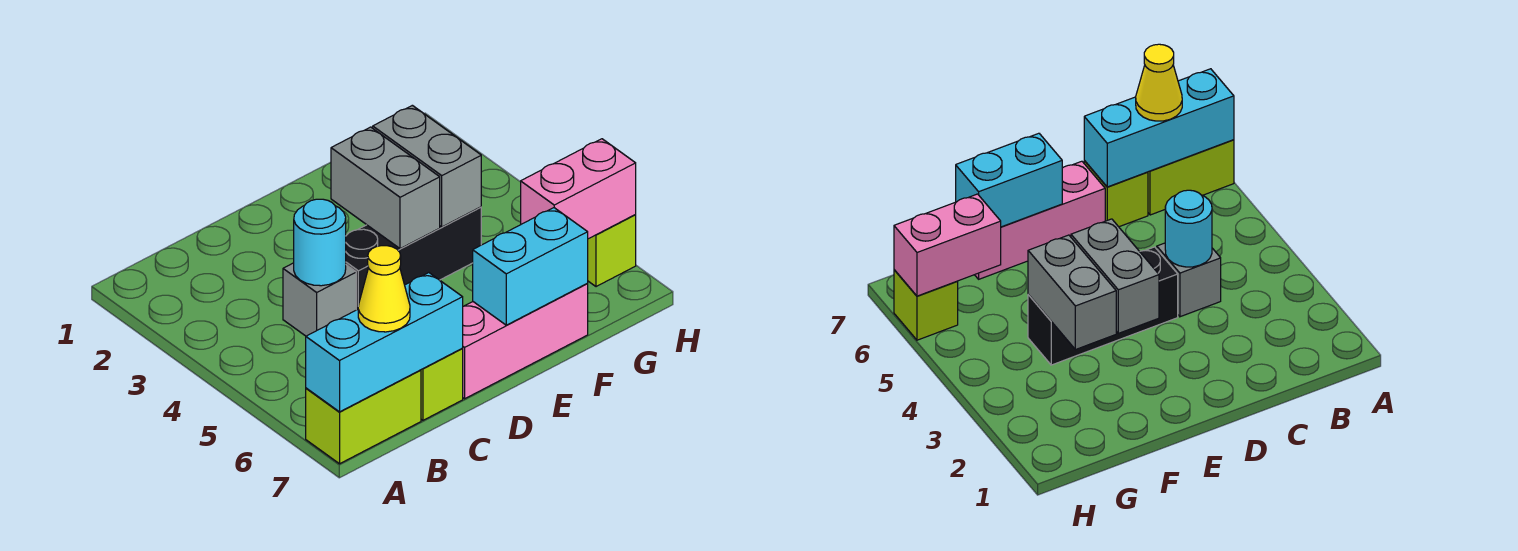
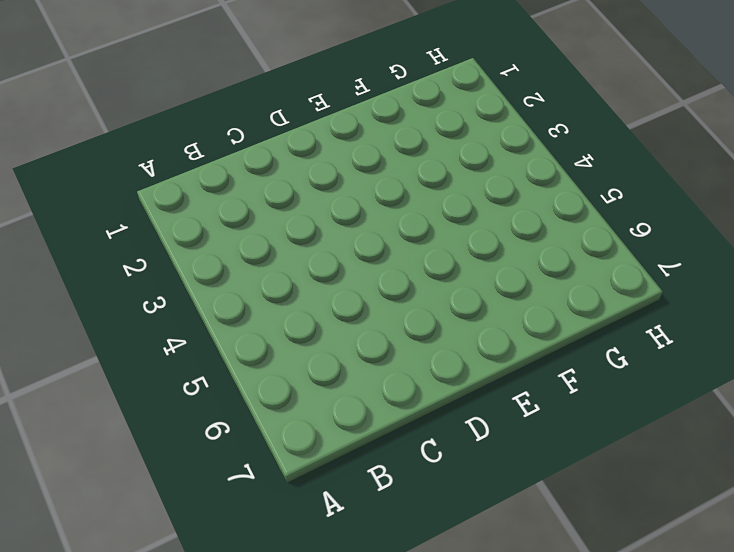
none -> lime brick A7:B7 level 1
none -> grey brick C4 level 1
none -> lime brick C7 level 1

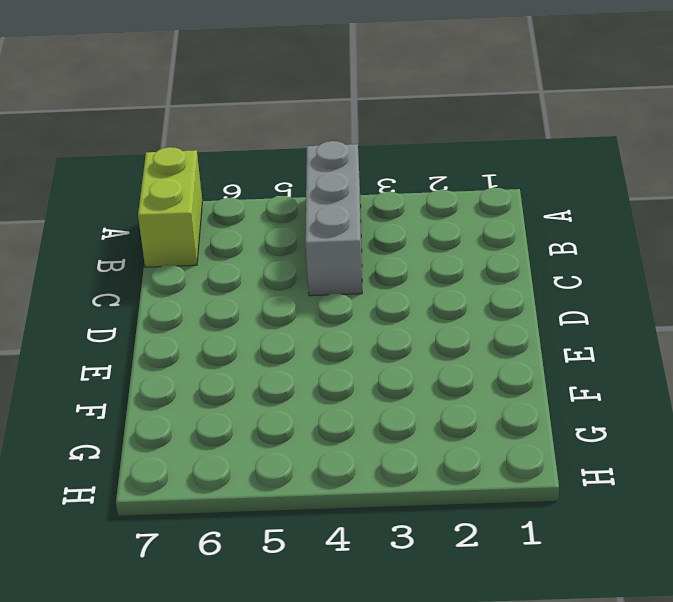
grey brick A4:C4 level 1 -> grey brick C4 level 1
none -> lime brick C7 level 1
none -> black brick D4:F4 level 1
none -> pink brick D7:F7 level 1

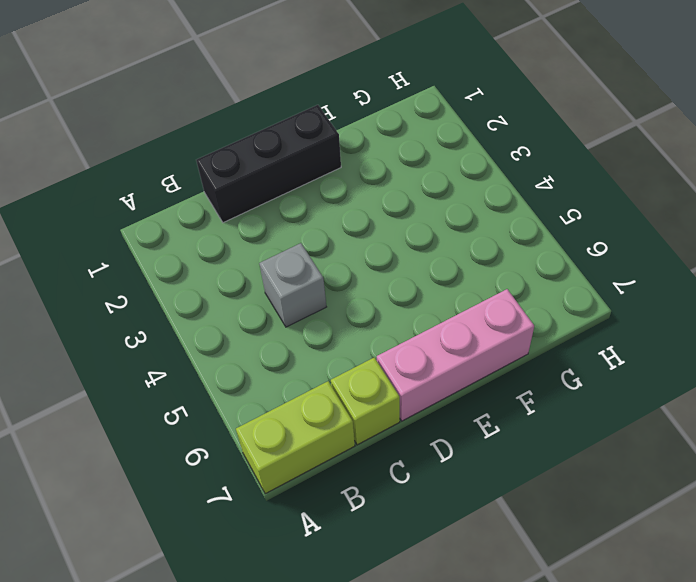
black brick C1:E1 level 1 -> black brick D4:F4 level 1
none -> lime brick H6 level 1
none -> cyan brick A7:C7 level 2
none -> cyan round brick C4 level 2

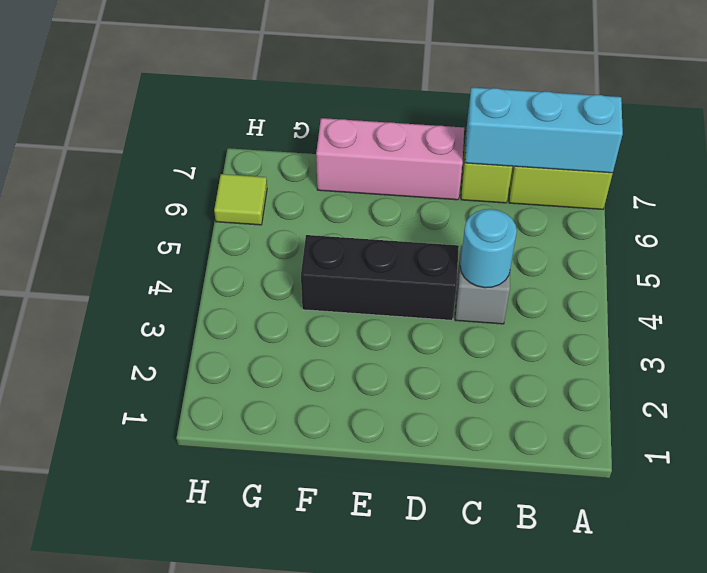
lime tile H6 level 1 -> lime brick H6 level 1
none -> grey brick E3:E4 level 2
none -> cyan brick E7:F7 level 2
none -> grey brick F3:F4 level 2

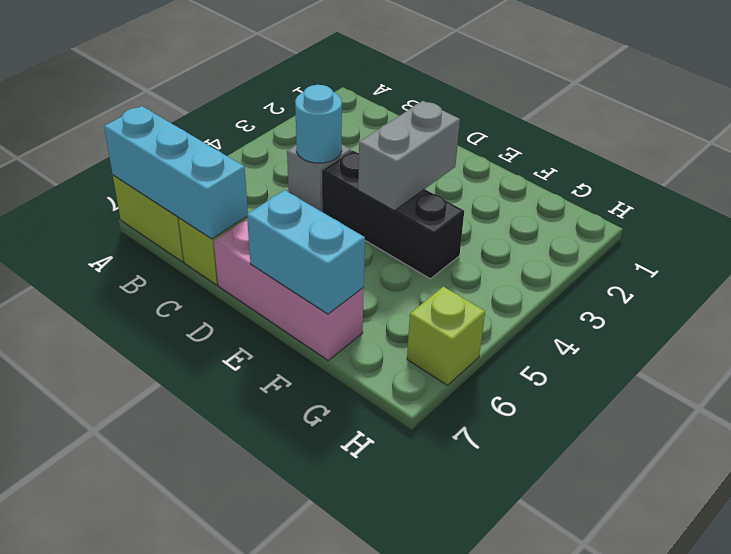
none -> grey brick F3:F4 level 2
none -> pink brick G6:H6 level 2
none -> yellow cone B7 level 3

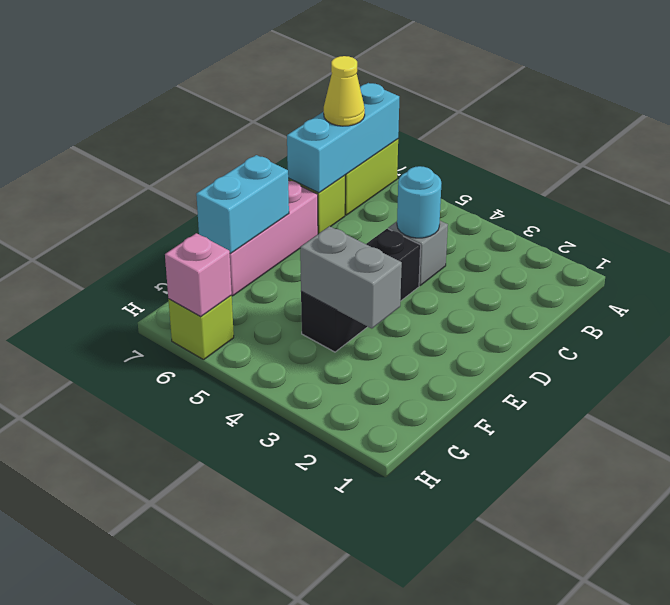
pink brick H6 level 2 -> pink brick G6:H6 level 2
none -> grey brick E3:E4 level 2

